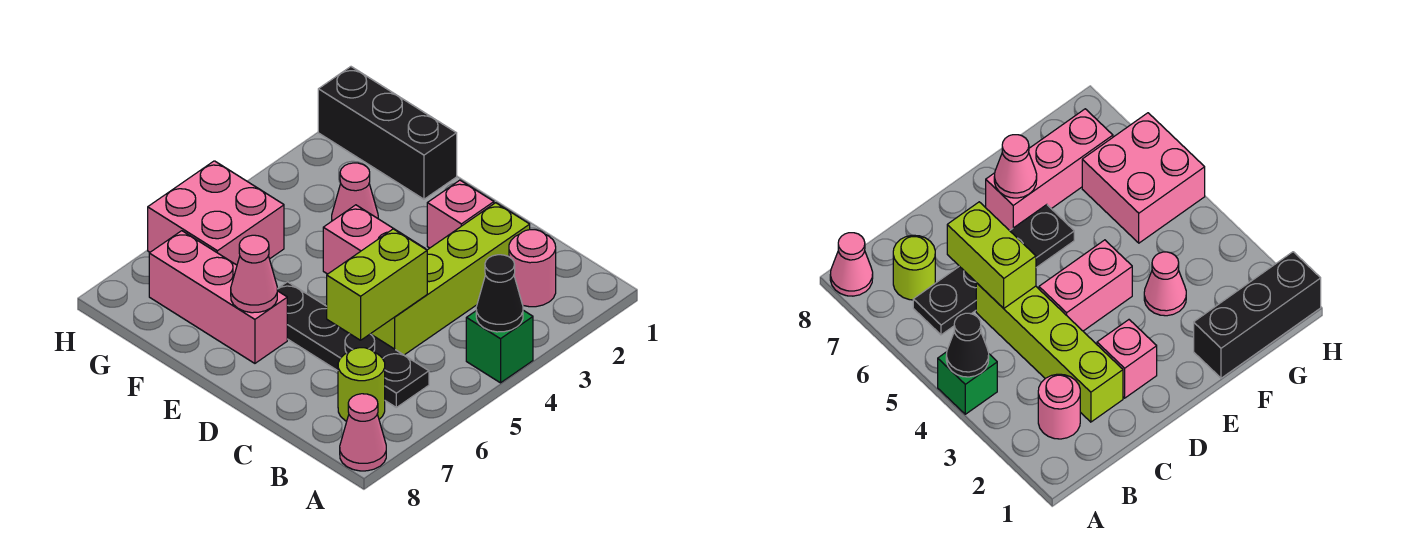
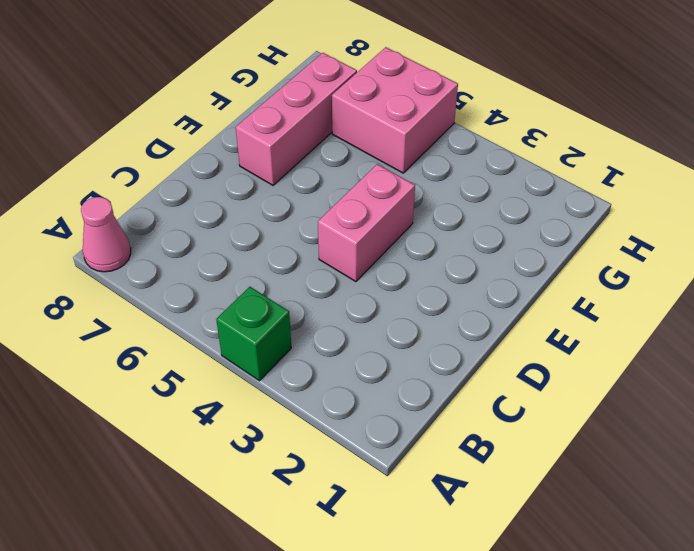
none -> pink round brick B2 level 1
none -> black plate B6:E6 level 1
none -> lime round brick B7 level 1

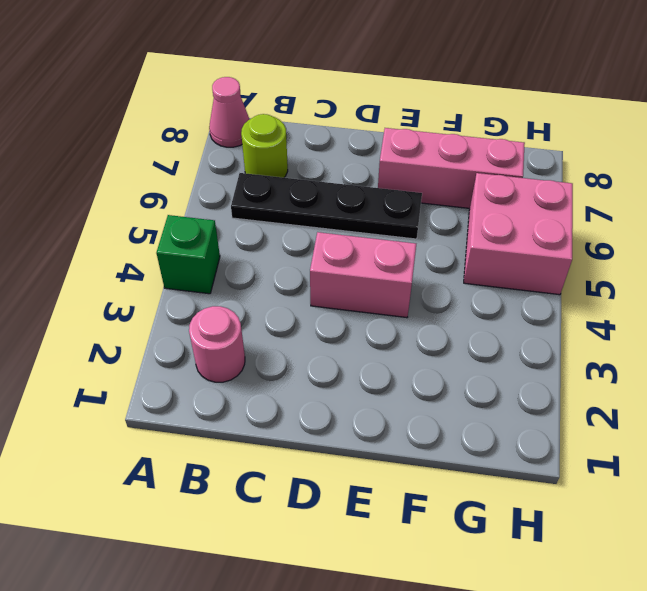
none -> lime brick C2:C5 level 1
none -> pink brick D2 level 1
none -> black brick F1:H1 level 1

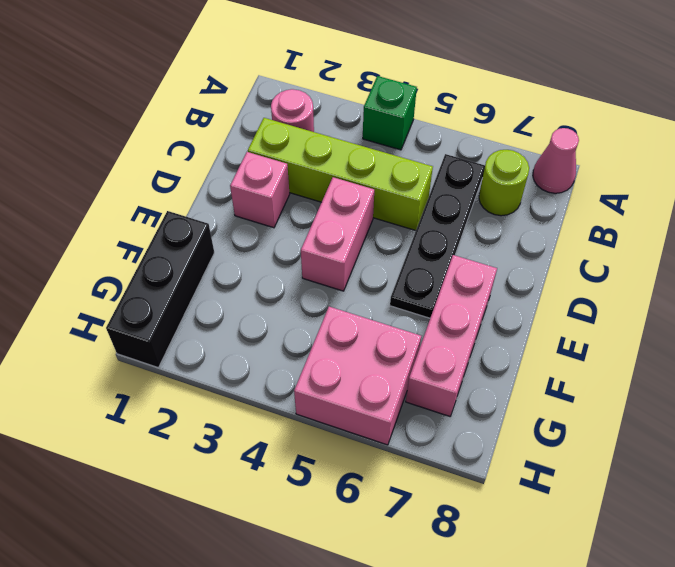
none -> pink cone F3 level 1
none -> black cone A4 level 2
none -> lime brick C5:C6 level 2

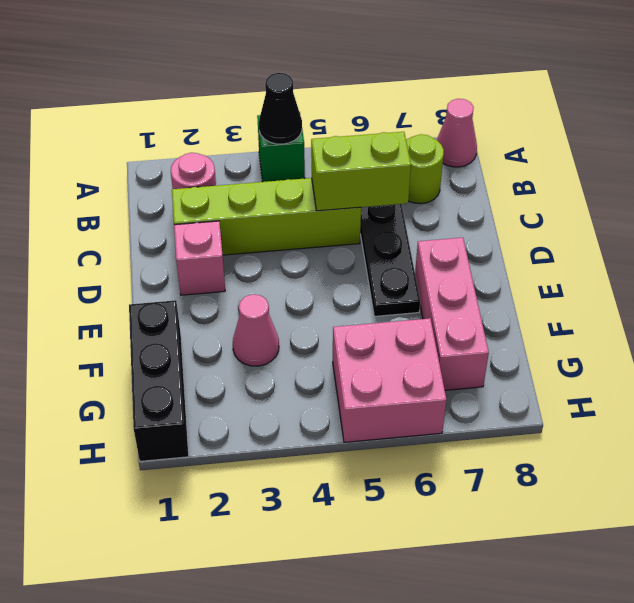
none -> pink brick D4:E4 level 1
none -> pink cone E7 level 2

